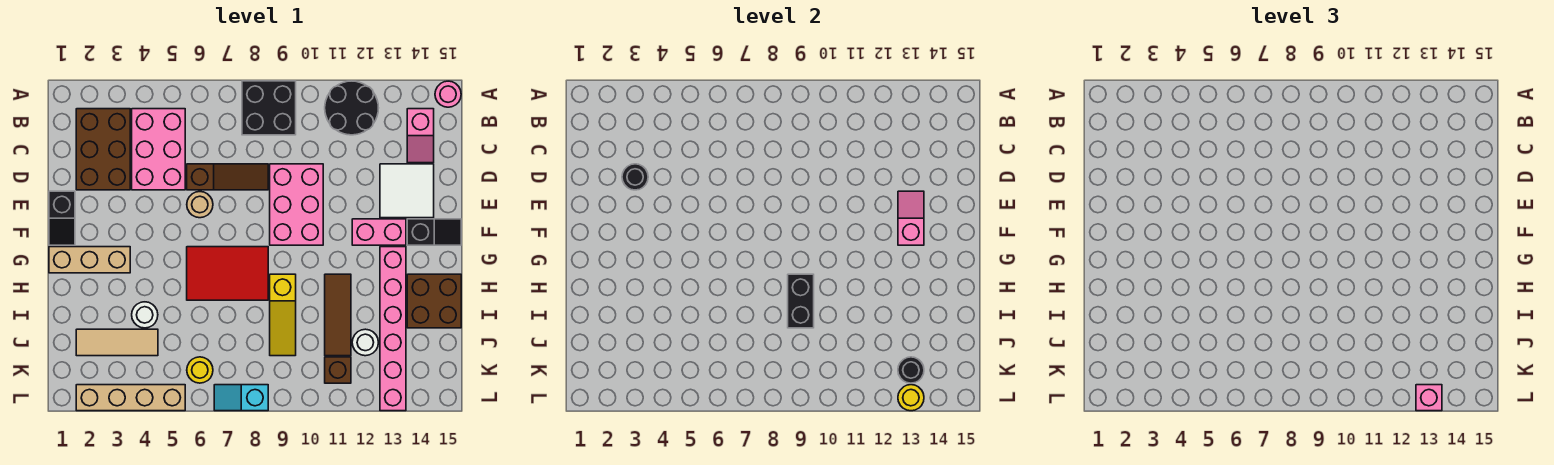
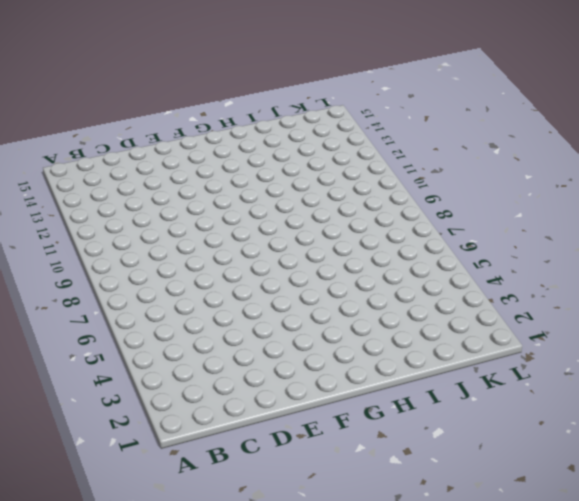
none -> black brick A8:B9 level 1
none -> black round brick A11:B12 level 1
none -> pink round brick A15 level 1
none -> brown brick B2:D3 level 1

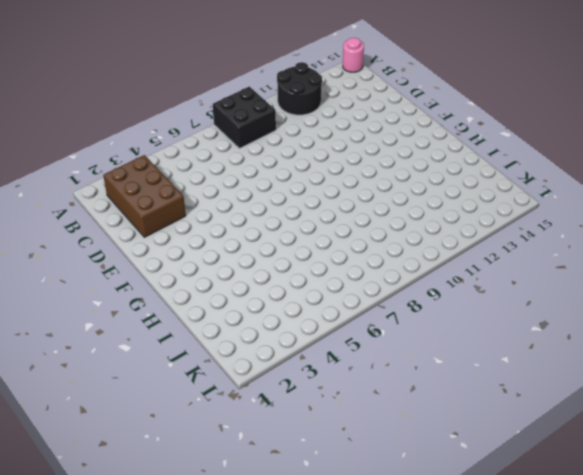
none -> pink brick B4:D5 level 1
none -> pink slope B14:C14 level 1 top B
none -> brown slope D6:D8 level 1 top 6
none -> pink brick D9:F10 level 1

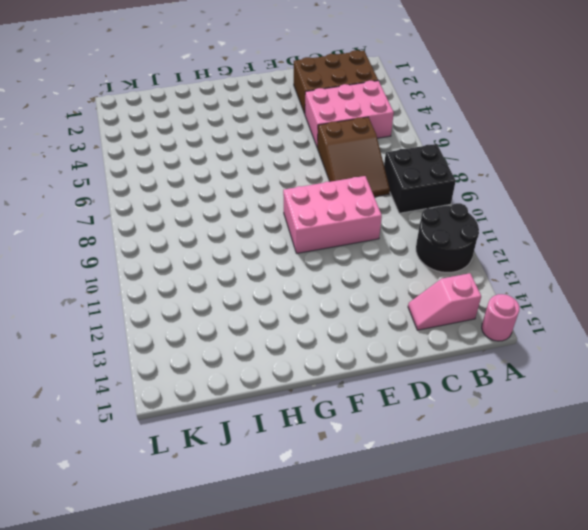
brown slope C6:D8 level 1 top 6 -> brown slope D6:D8 level 1 top 6
none -> white tile D13:E14 level 1
none -> black slope E1:F1 level 1 top E
none -> tan round brick E6 level 1
none -> pink brick F12:F13 level 1

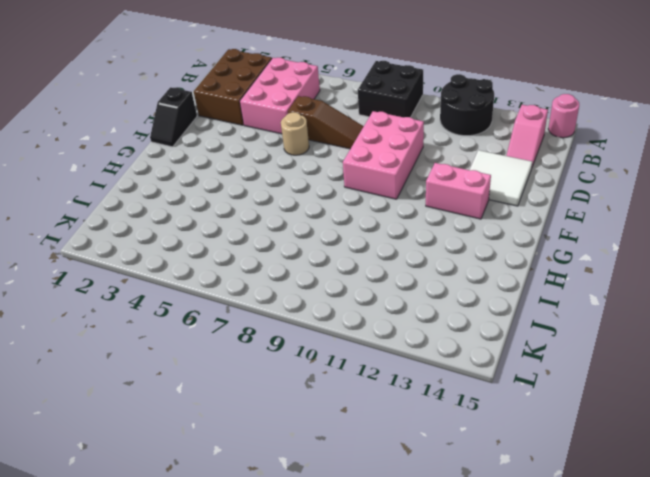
none -> black slope F14:F15 level 1 top 14
none -> tan brick G1:G3 level 1
none -> red tile G6:H8 level 1
none -> pink brick G13:L13 level 1

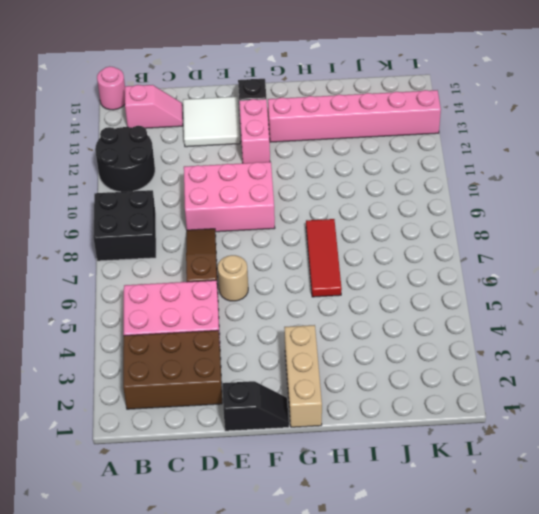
red tile H6:H8 level 1 -> red tile G6:H8 level 1
none -> yellow slope H9:J9 level 1 top H
none -> brown tile H11:J11 level 1
none -> brown brick H14:I15 level 1
none -> white round brick I4 level 1

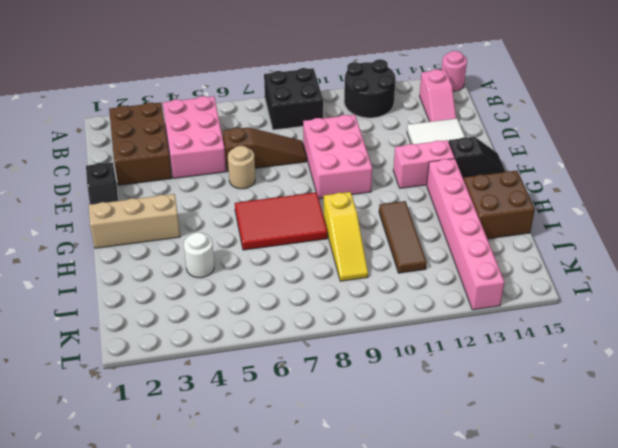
none -> tan tile J2:J4 level 1
none -> white round brick J12 level 1
none -> yellow round brick K6 level 1
none -> brown brick K11 level 1

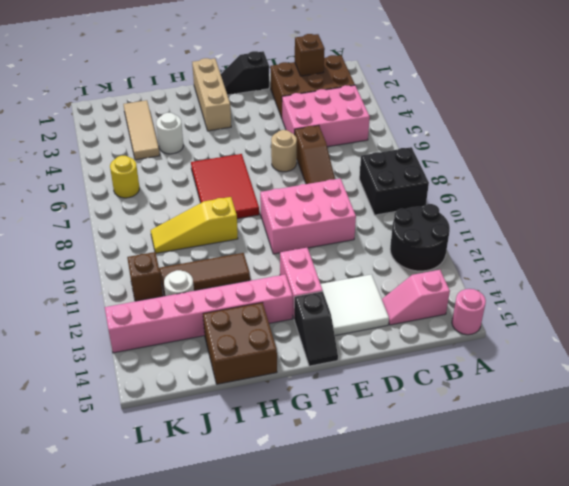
brown brick C2 level 2 -> none
none -> tan brick L2:L5 level 1
none -> cyan slope L7:L8 level 1 top 8
none -> black round brick D3 level 2
none -> pink slope E13:F13 level 2 top F

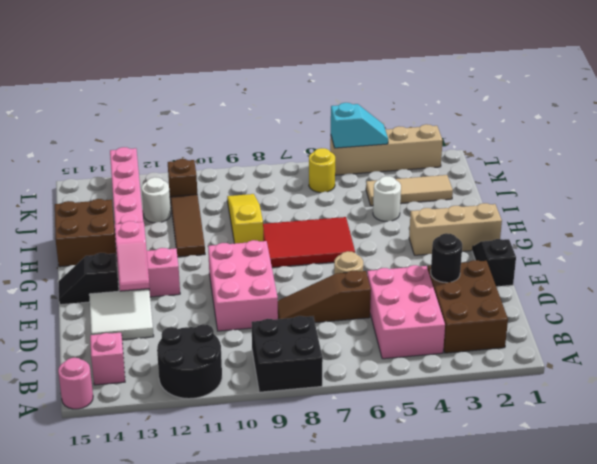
cyan slope L4:L5 level 2 top 5 -> cyan slope L7:L8 level 1 top 8
none -> black brick H9:I9 level 2
none -> black round brick K13 level 2
none -> yellow round brick L13 level 2
none -> pink brick L13 level 3

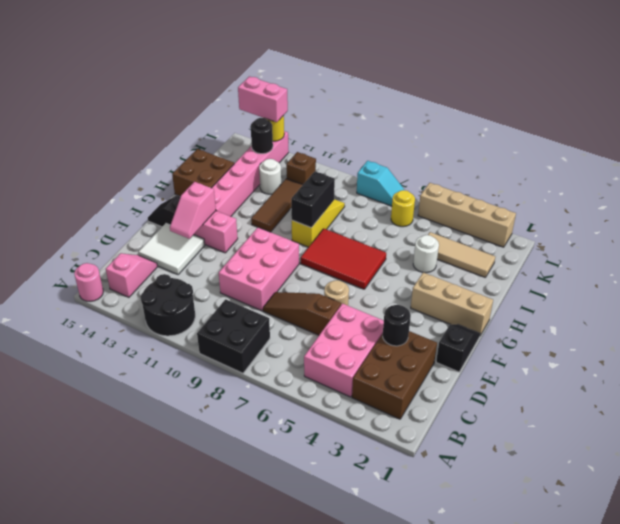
pink brick L13:L14 level 3 -> pink brick L13 level 3

